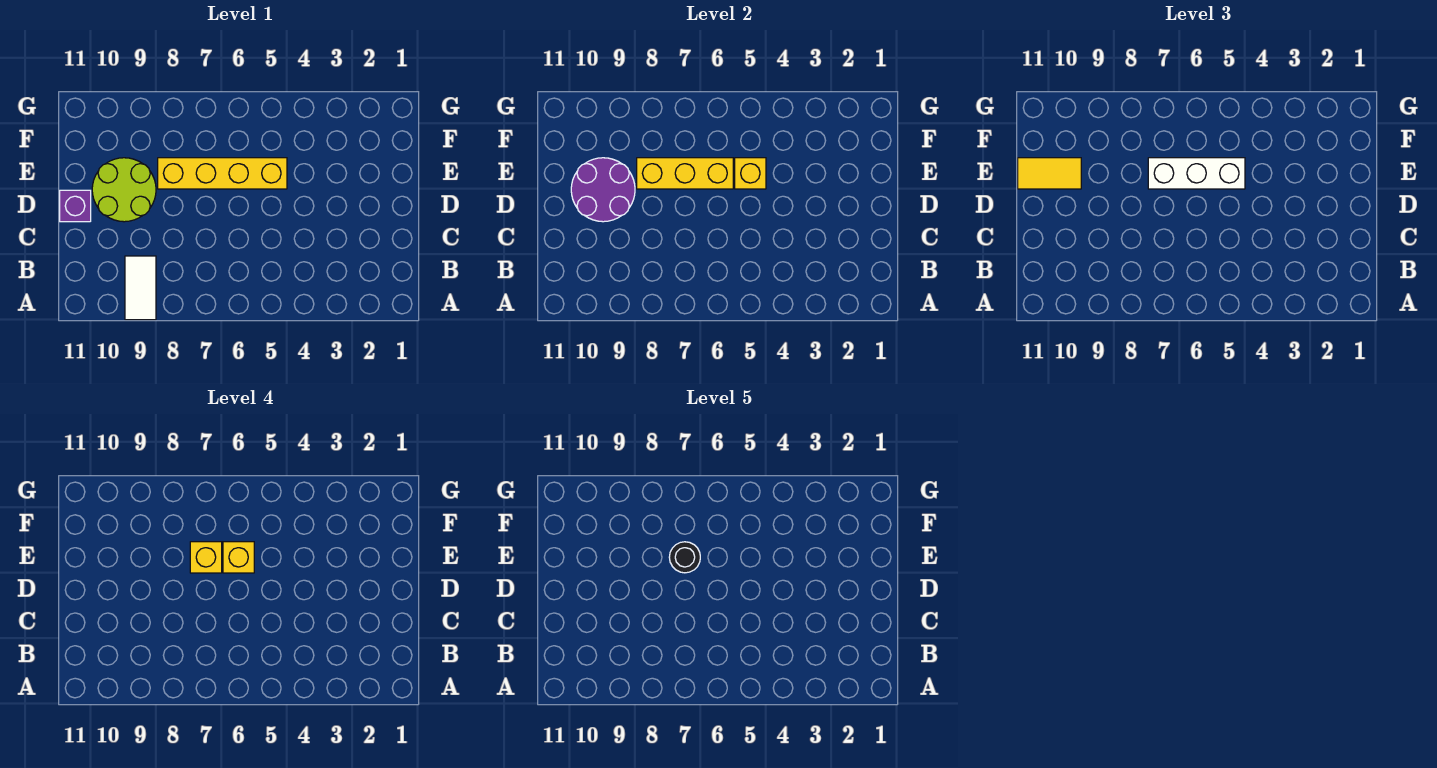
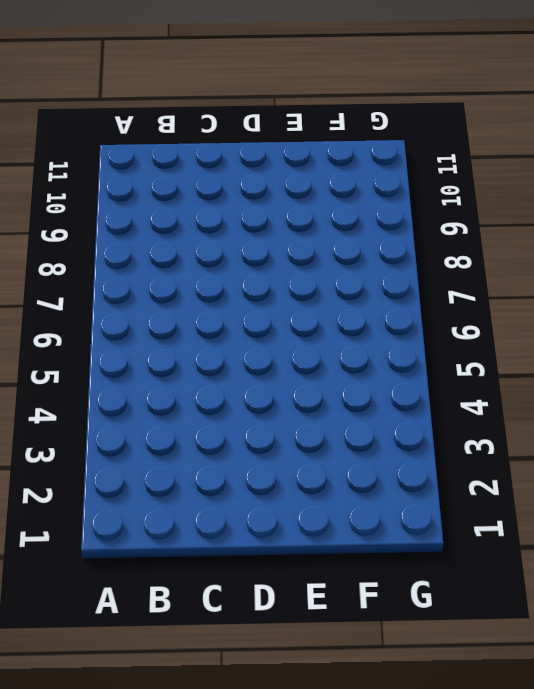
none -> white tile A9:B9 level 1
none -> lime round brick D9:E10 level 1
none -> purple brick D11 level 1

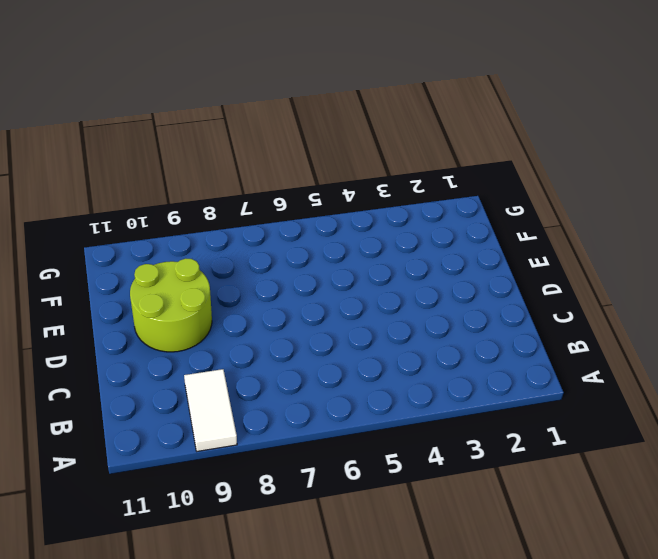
none -> purple brick D11 level 1
none -> yellow brick E5:E8 level 1
none -> purple round brick D9:E10 level 2

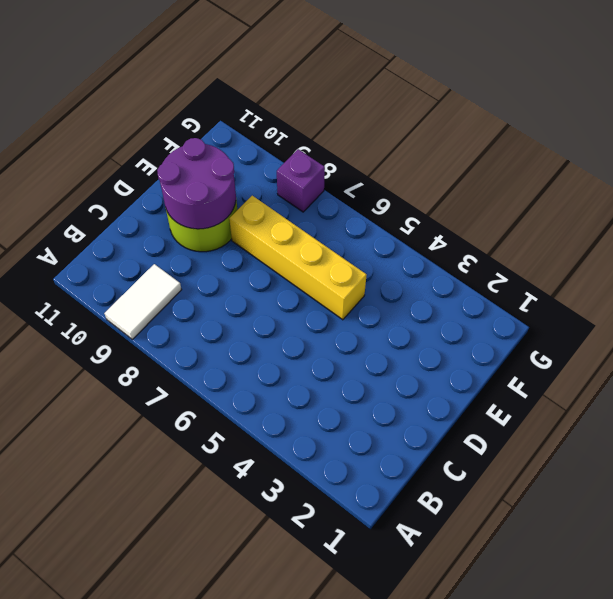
purple brick G8 level 1 -> purple brick D11 level 1
none -> yellow brick E5 level 2
none -> yellow brick E6:E8 level 2
none -> white brick E5:E7 level 3

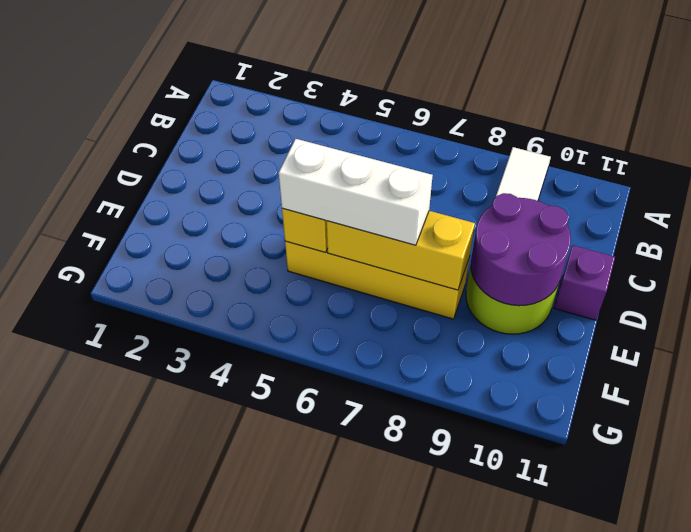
none -> yellow tile E10:E11 level 3
none -> yellow brick E6 level 4
none -> yellow brick E7 level 4

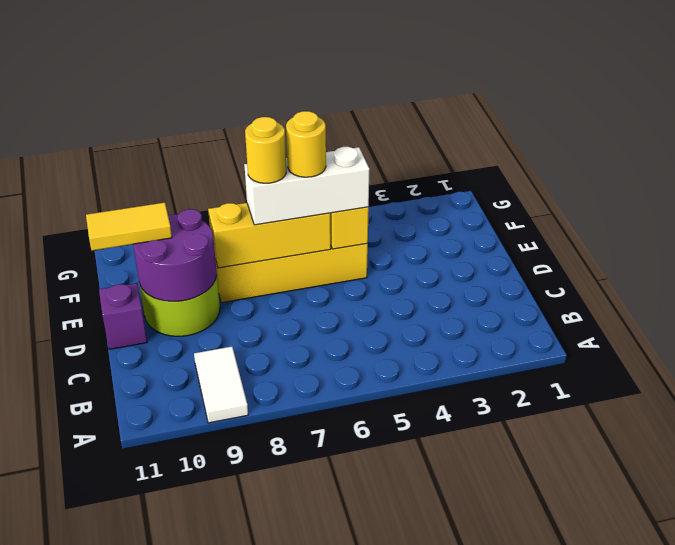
yellow round brick E6 level 4 -> yellow brick E6 level 4
yellow round brick E7 level 4 -> yellow brick E7 level 4
none -> black round brick E7 level 5

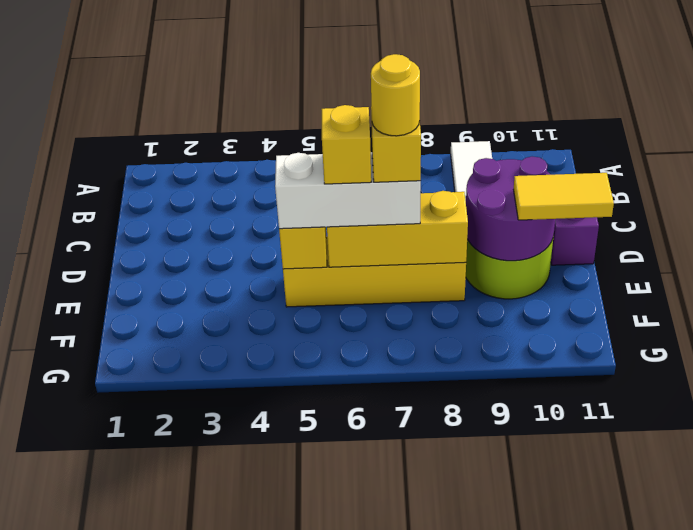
yellow round brick E7 level 5 -> black round brick E7 level 5

